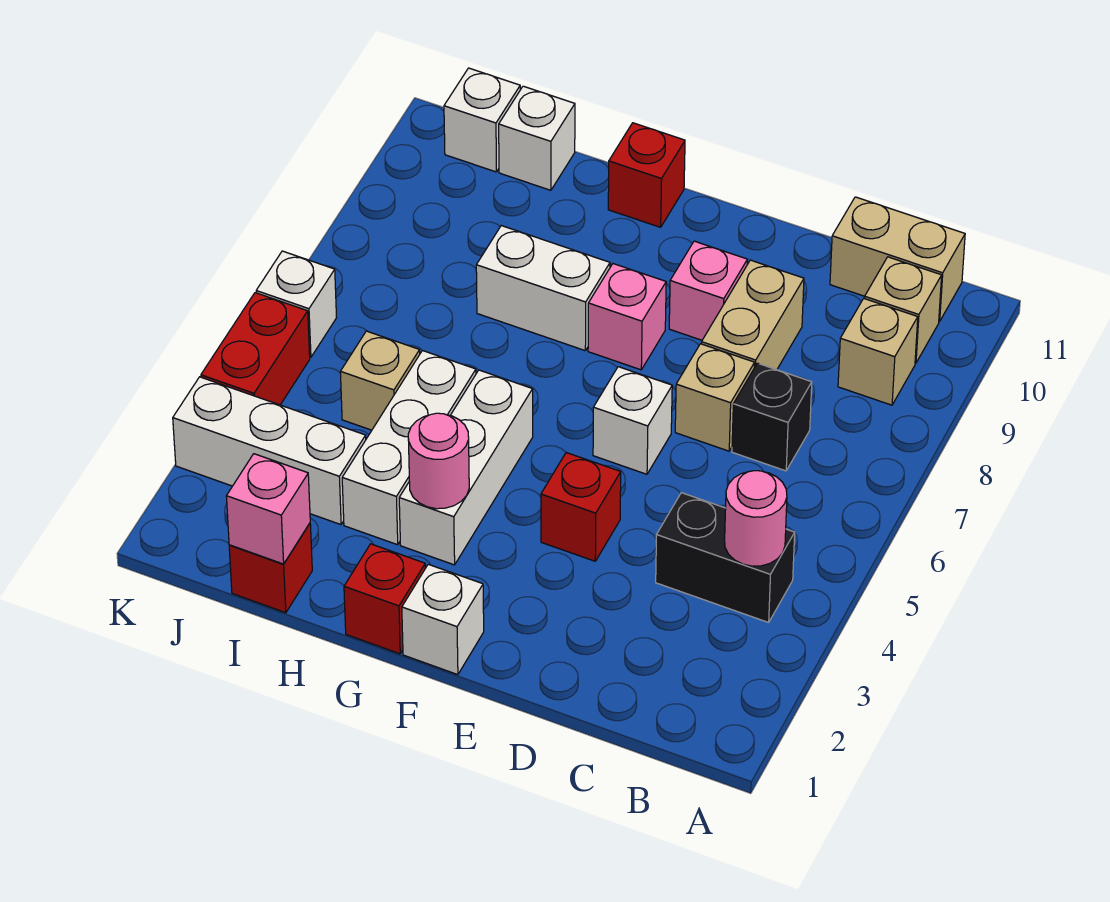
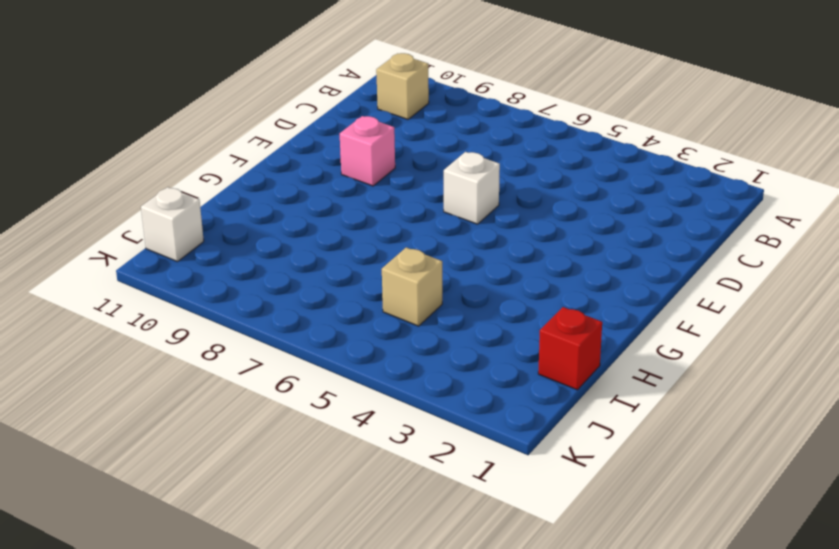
none -> black brick B4:C4 level 1
none -> tan brick B9 level 1
none -> tan brick B11:C11 level 1

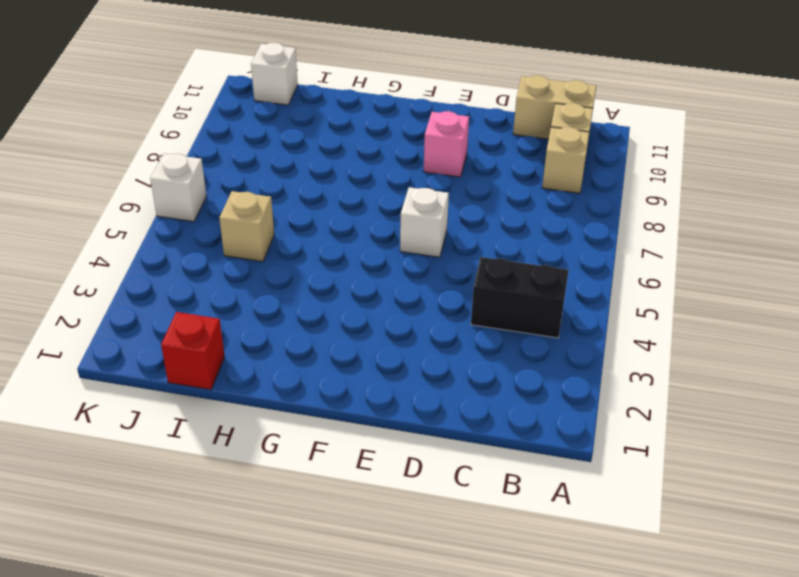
none -> black brick C7 level 1
none -> tan brick D7 level 1
none -> tan brick D8:D9 level 1

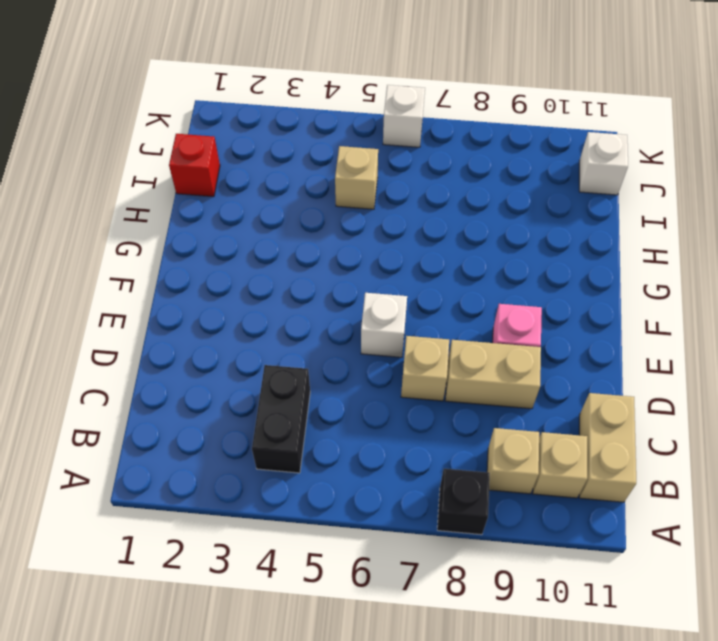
black brick A8 level 1 -> black brick C7 level 1
none -> red brick E4 level 1
none -> white brick F1 level 1
none -> pink brick F8 level 1

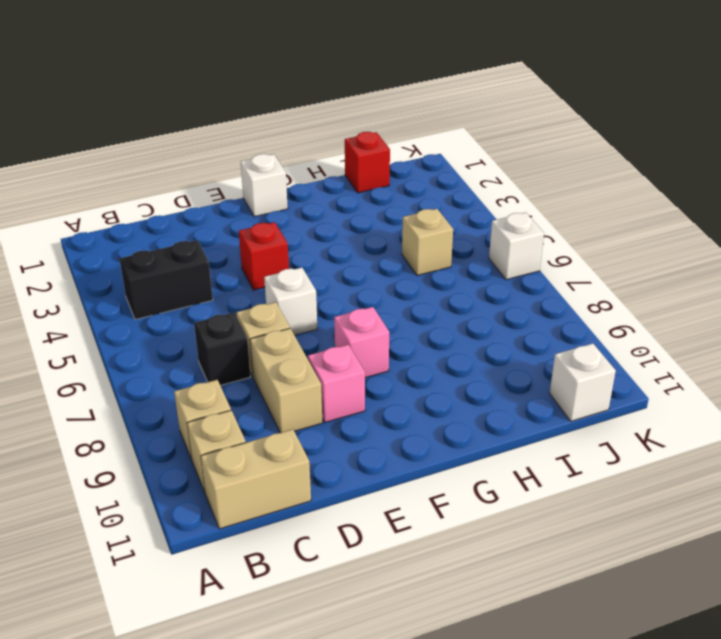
none -> red brick G1 level 1
none -> white brick G3:G5 level 1
none -> white brick G8:H8 level 1

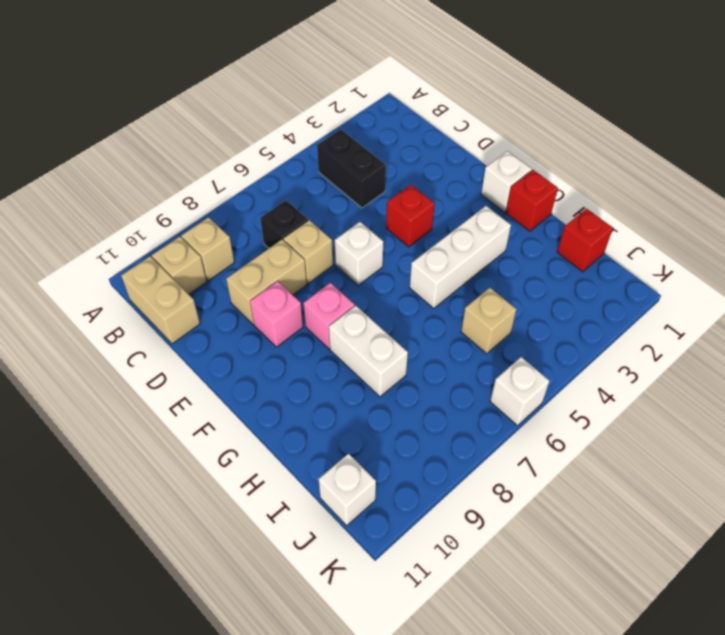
none -> red brick G11 level 1
none -> white brick H3:H5 level 1
none -> white brick I3:K3 level 1

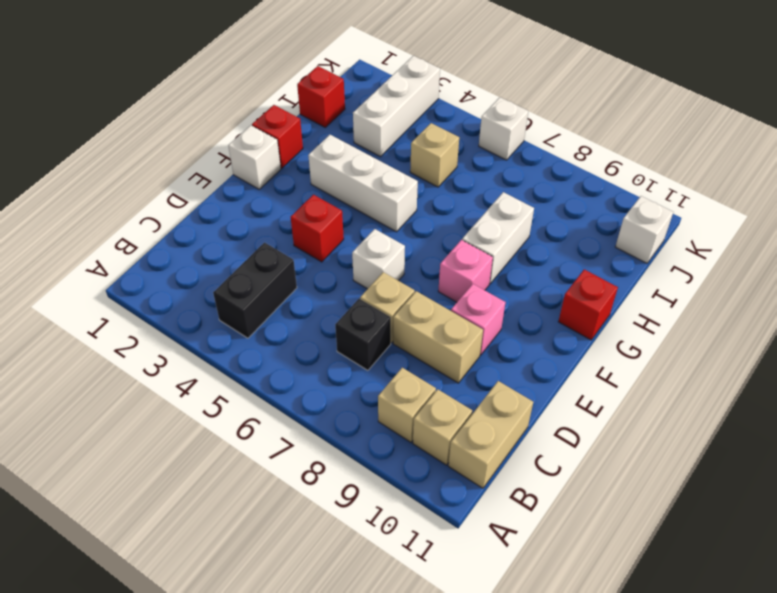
none -> white brick H3:H5 level 1
none -> white brick I11 level 1
none -> red brick K4:K5 level 1

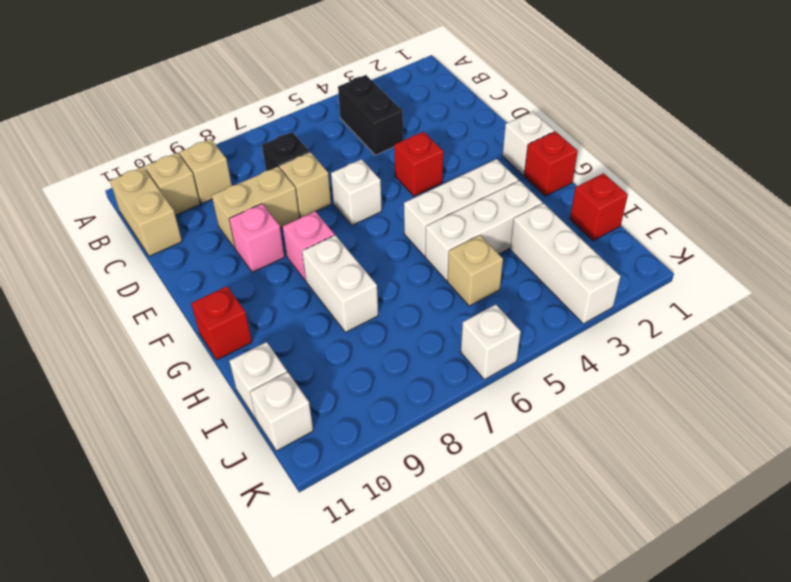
none -> red brick K4:K5 level 1
none -> pink round brick B4 level 2
none -> pink round brick G3 level 2

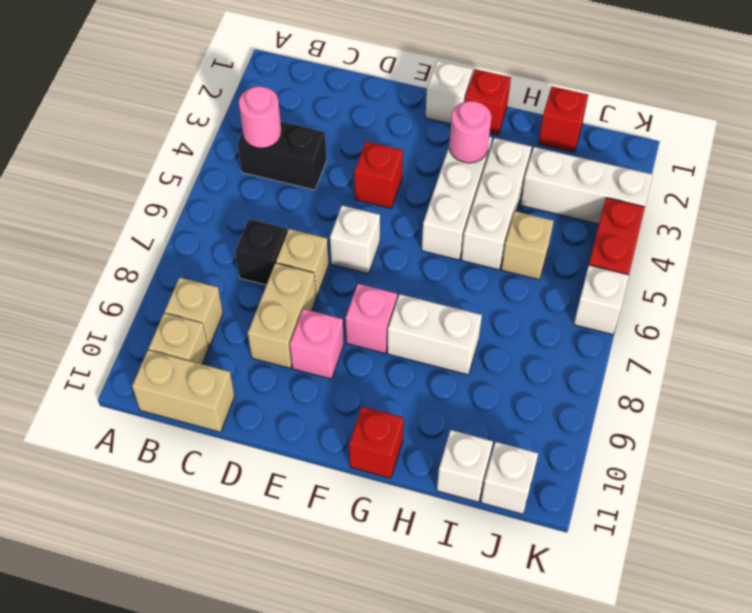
none -> pink brick I1 level 2

